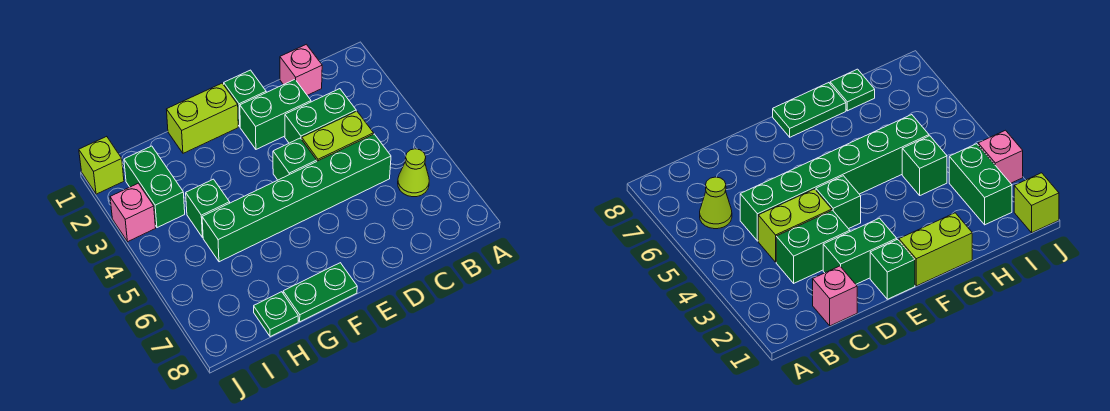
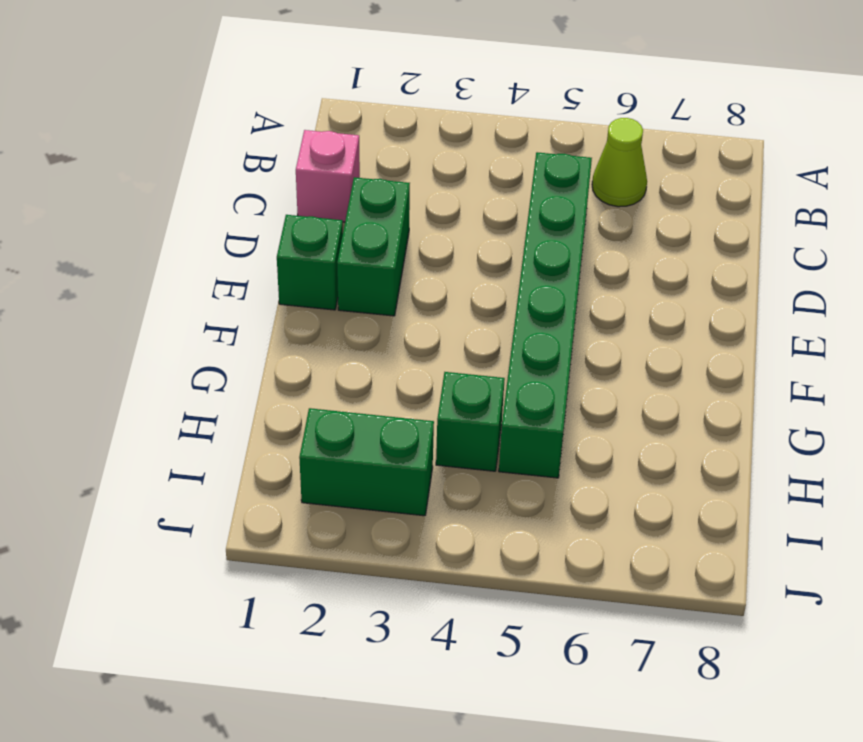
none -> green brick C3:D3 level 1
none -> lime brick C4:D4 level 1
none -> green brick E4 level 1

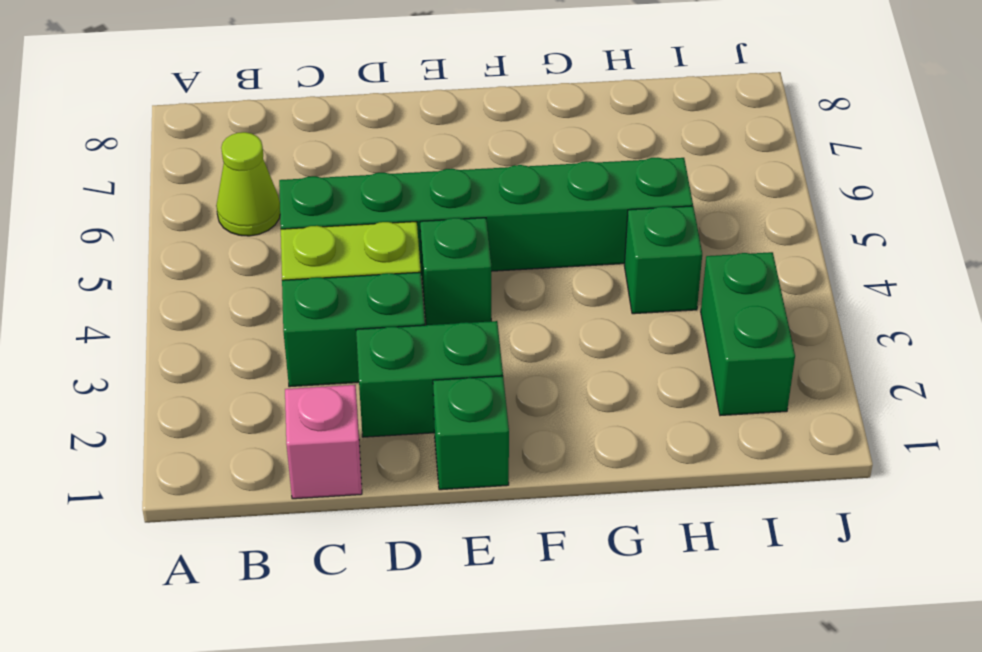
none -> lime brick F1:G1 level 1
none -> green plate F8:G8 level 1
none -> green plate H8 level 1

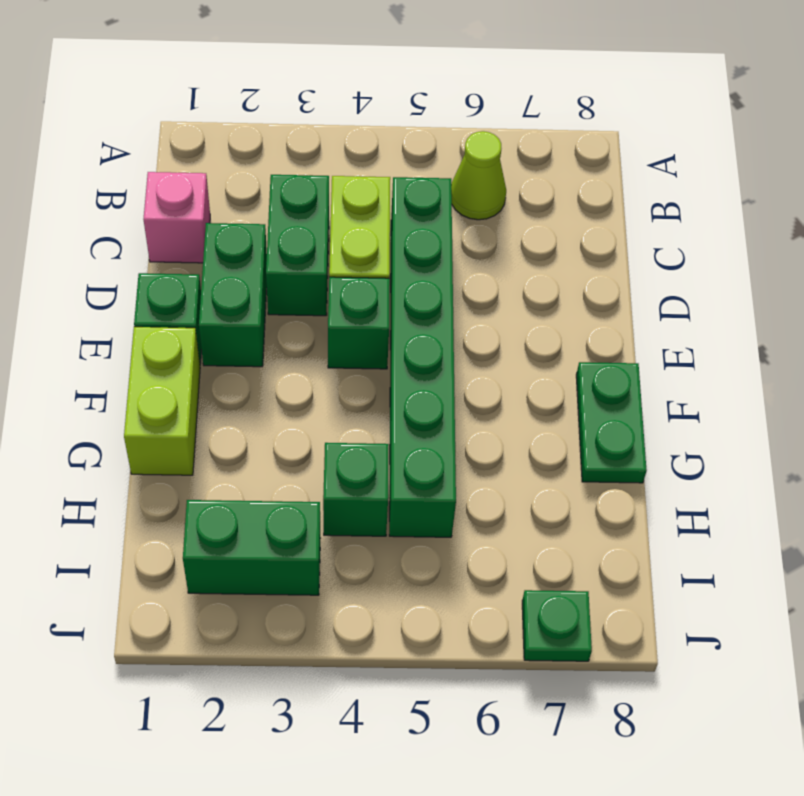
green plate J7 level 1 -> green plate H8 level 1
none -> lime brick J1 level 1
none -> pink brick J3 level 1

